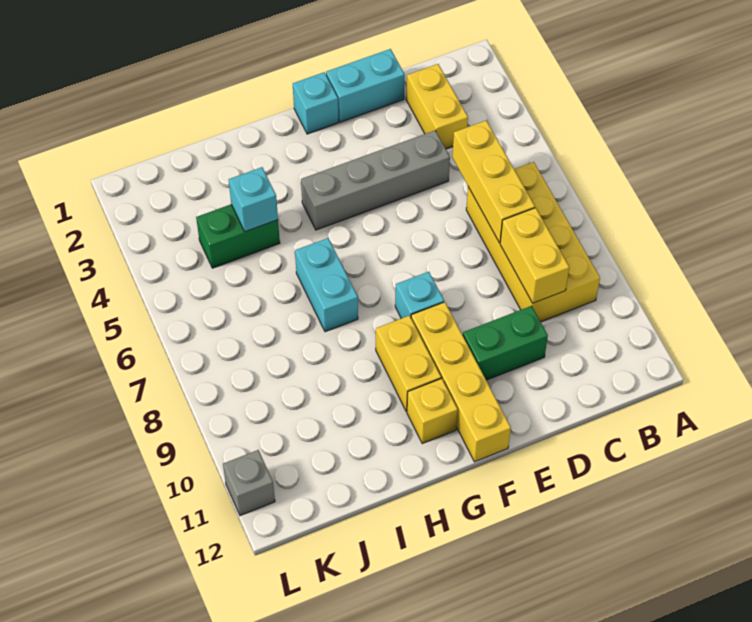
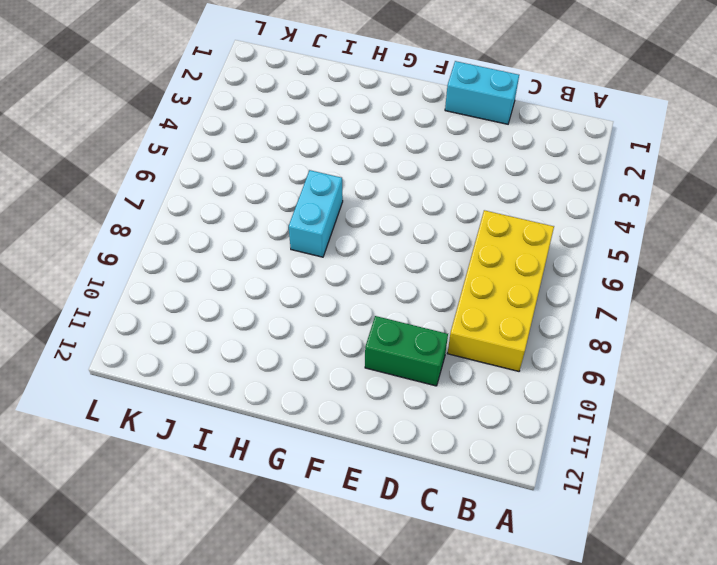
none -> yellow brick C2:C3 level 1
none -> grey brick D4:G4 level 1
none -> cyan brick F1 level 1

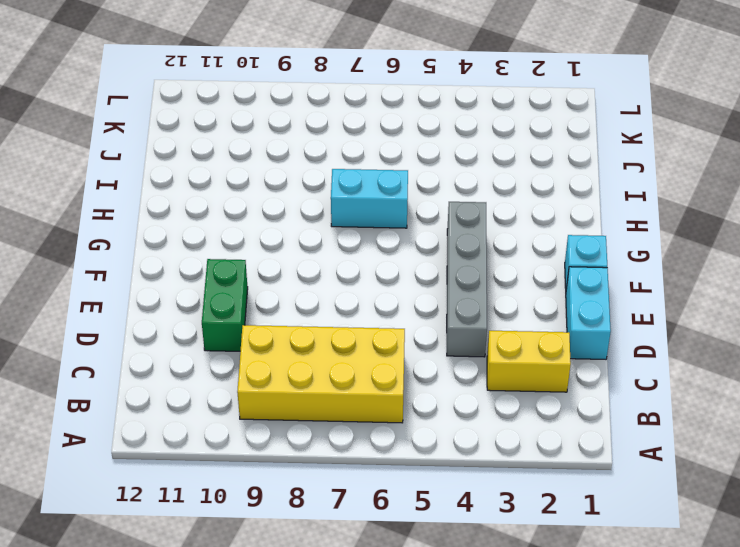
none -> cyan brick F8 level 1
none -> yellow brick F9:F12 level 1
none -> yellow brick G9:G10 level 1

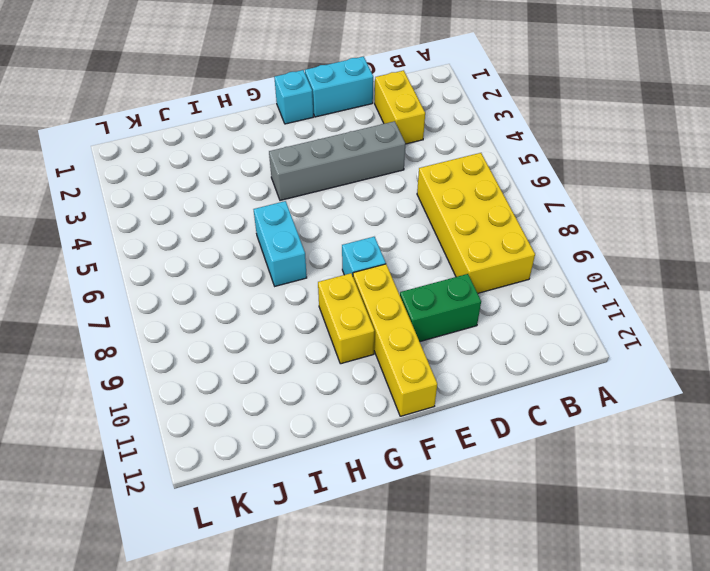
none -> yellow brick G11 level 1
none -> green brick I4:J4 level 1
none -> grey brick L11 level 1

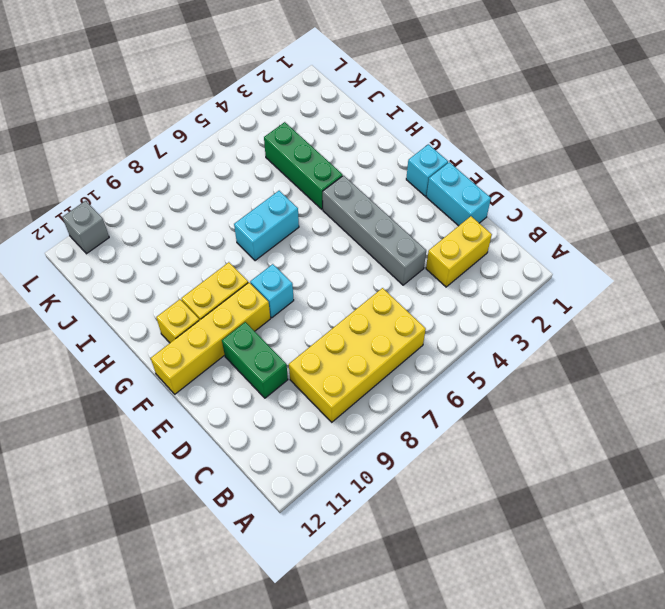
green brick H4:J4 level 1 -> green brick I4:J4 level 1
none -> yellow brick C5:C7 level 2
none -> yellow brick C8:C9 level 2
none -> cyan brick I4 level 2

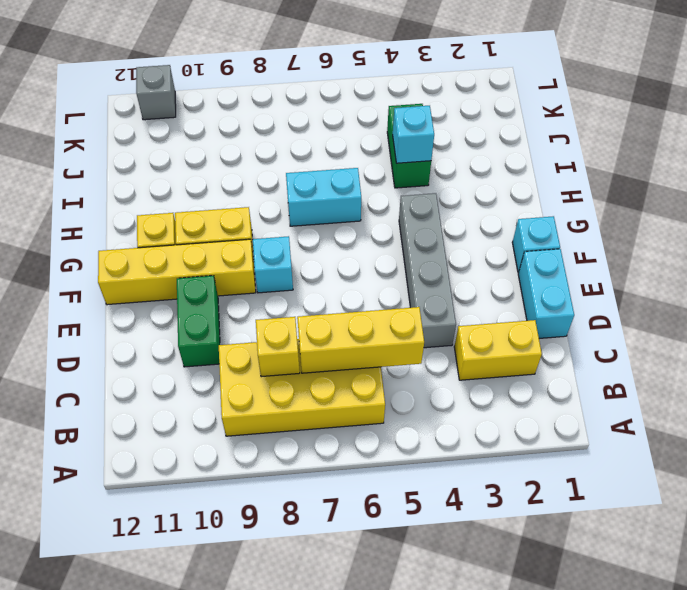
yellow brick C8 level 2 -> yellow brick C8:C9 level 2

